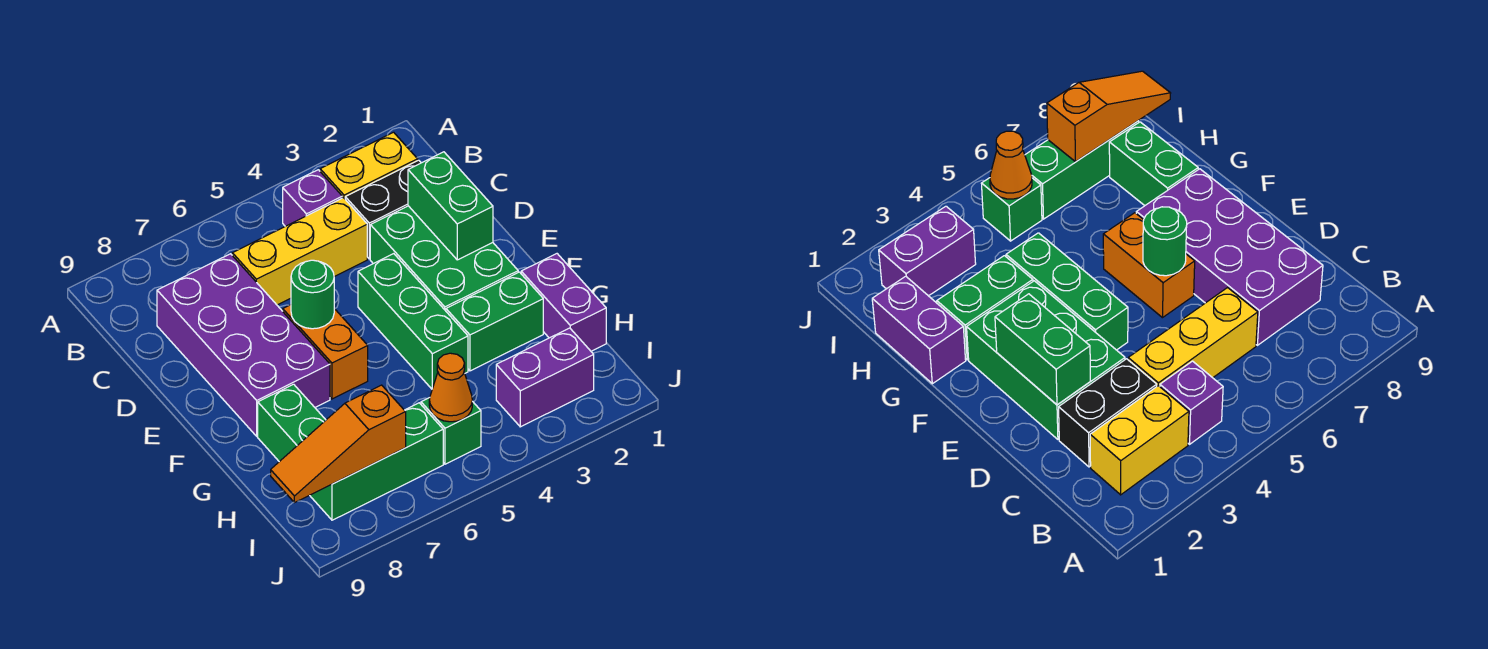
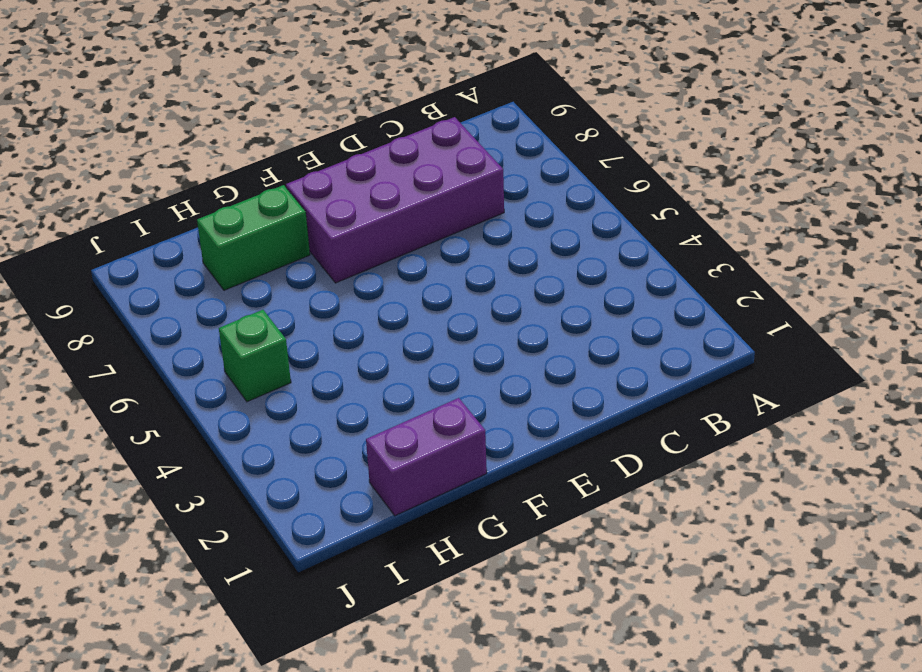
none -> yellow brick B2:B3 level 1
none -> purple brick B4 level 1
none -> black brick C2:C3 level 1

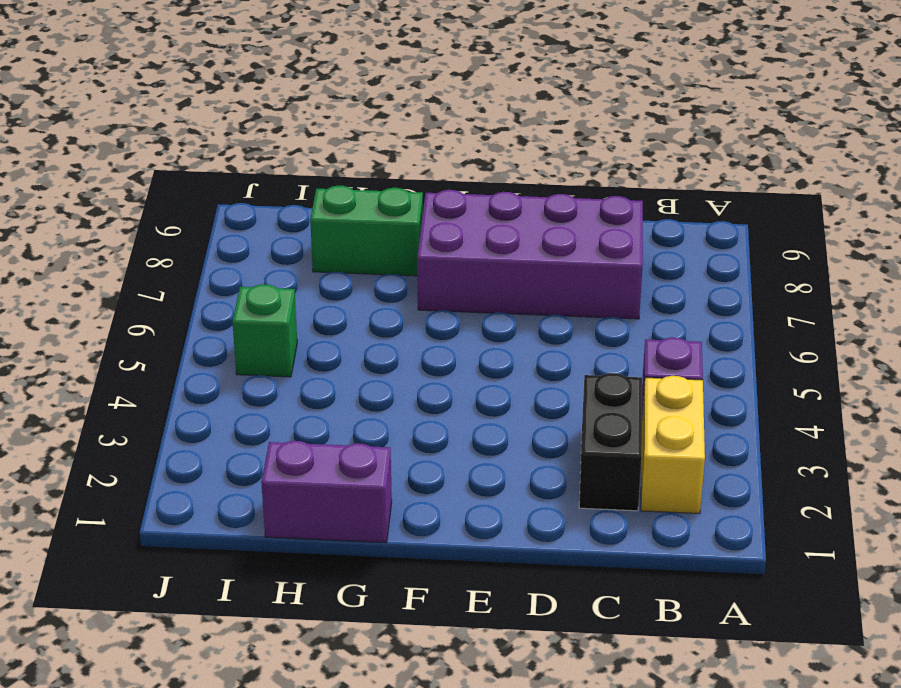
none -> yellow brick C4:C6 level 1
none -> green brick D2:F3 level 1
none -> green brick E4:G4 level 1

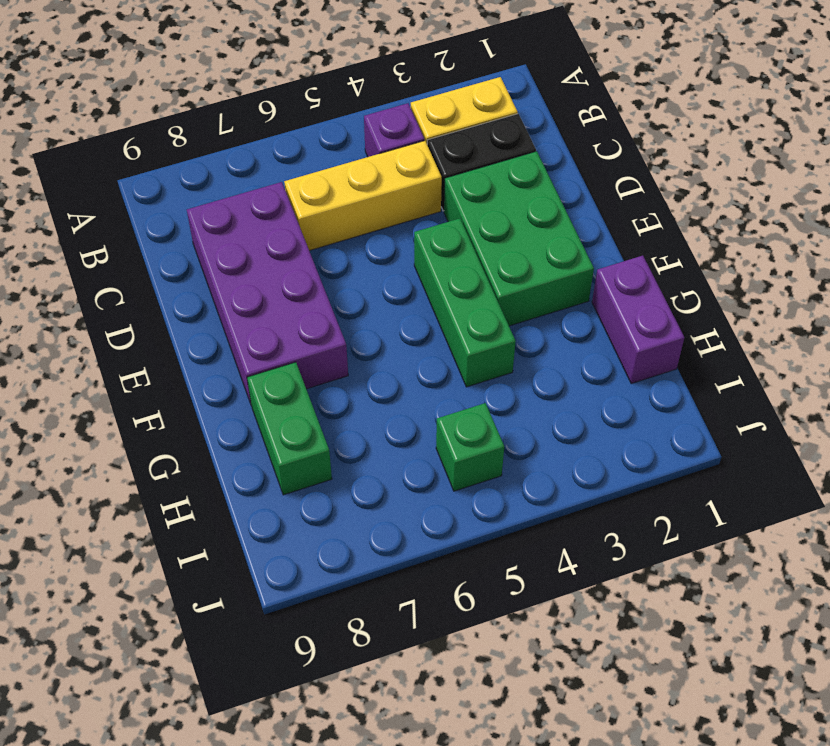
none -> orange brick E6:F6 level 1
none -> green brick G2:G3 level 1
none -> purple brick I2:I3 level 1

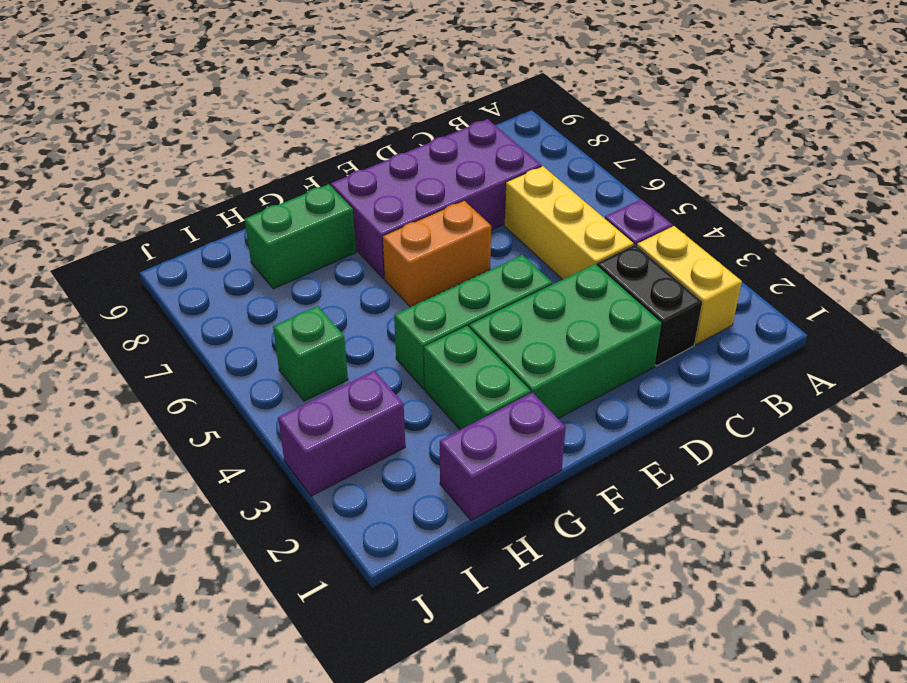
purple brick I3:J3 level 1 -> purple brick I2:I3 level 1
none -> green brick I6:I8 level 1
none -> green brick D2:E2 level 2
none -> green round brick E6 level 2

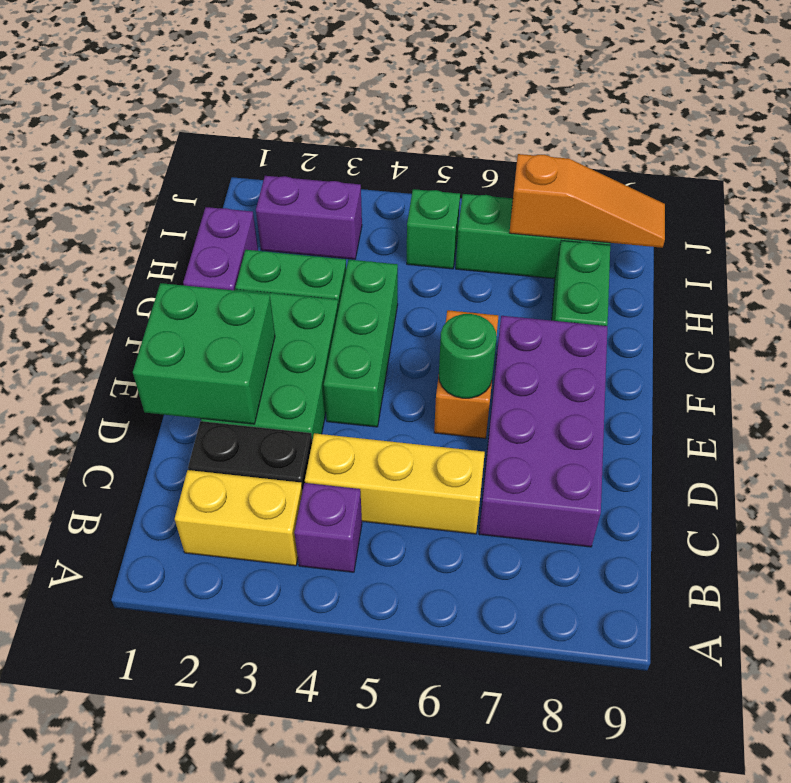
green brick D1:E2 level 2 -> green brick D2:E2 level 2
none -> orange cone I5 level 2

